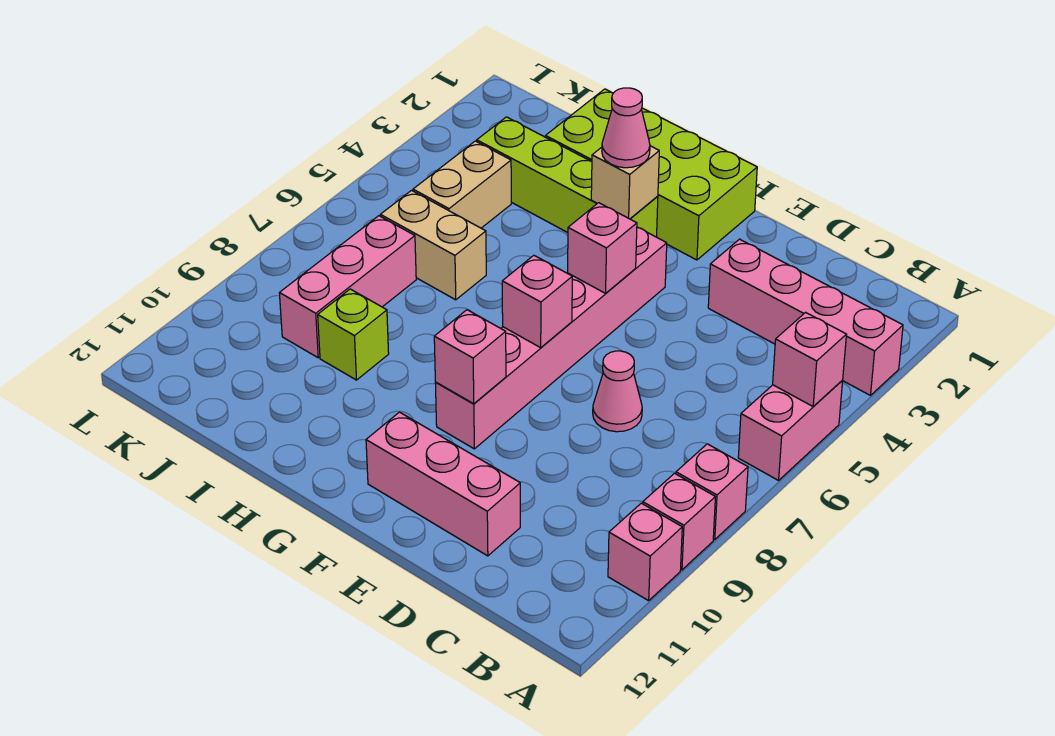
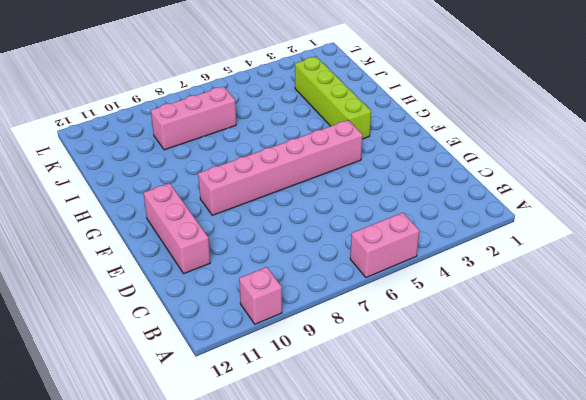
none -> pink brick A3:D3 level 1
none -> pink brick A8 level 1
none -> pink brick A9 level 1

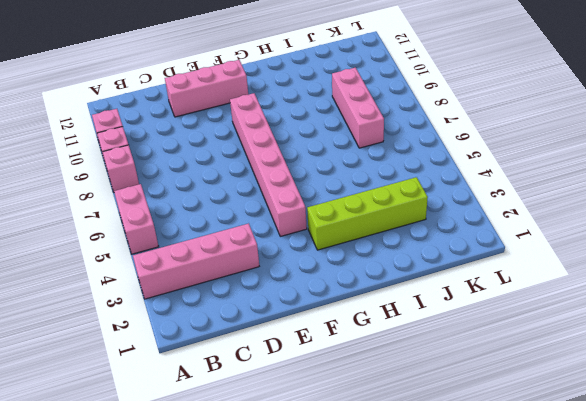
none -> pink cone D7 level 1
none -> lime brick F1:I2 level 1
none -> tan brick I6:J6 level 1

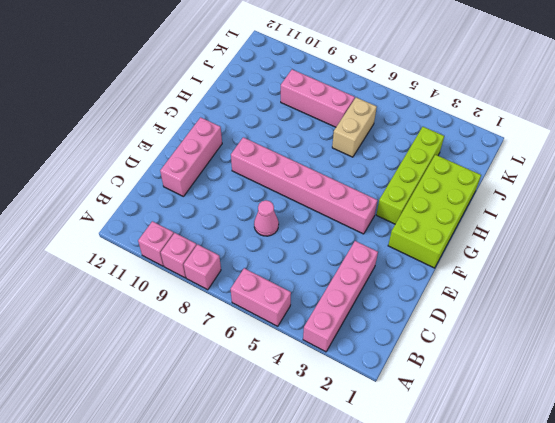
none -> lime brick I9 level 1
none -> tan brick J4:J5 level 1
none -> pink brick A5 level 2

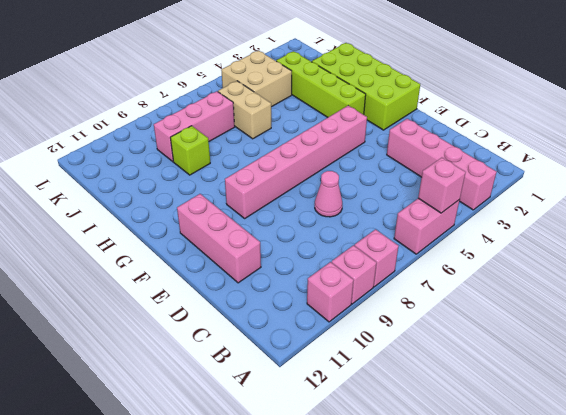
tan brick J4:K5 level 1 -> tan brick J4:J5 level 1
none -> pink brick F5 level 2
none -> pink brick F7 level 2
none -> pink brick F9 level 2

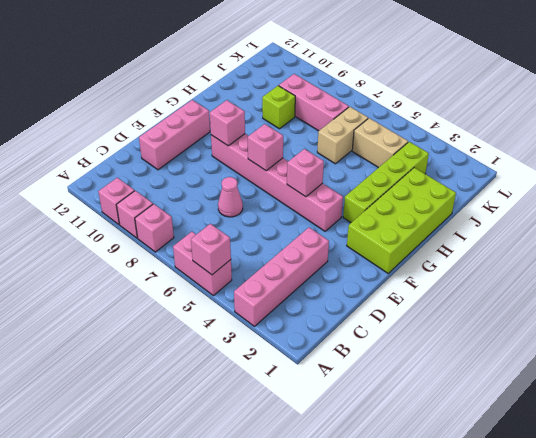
none -> tan brick G3 level 2
none -> pink cone G3 level 3

